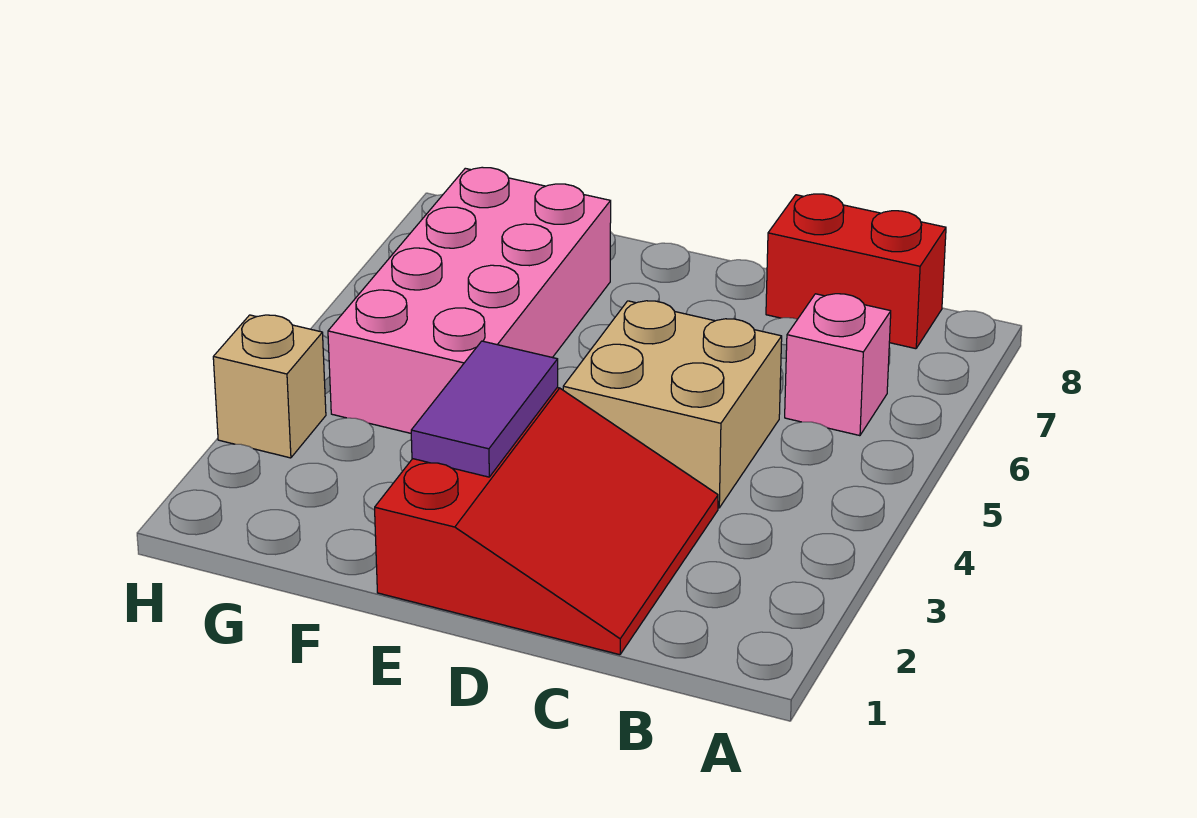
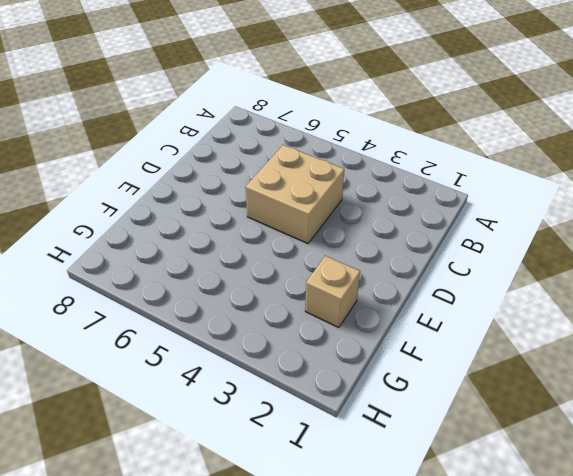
tan brick F2 level 1 -> tan brick H3 level 1
none -> pink brick B6 level 1
none -> red brick B8:C8 level 1

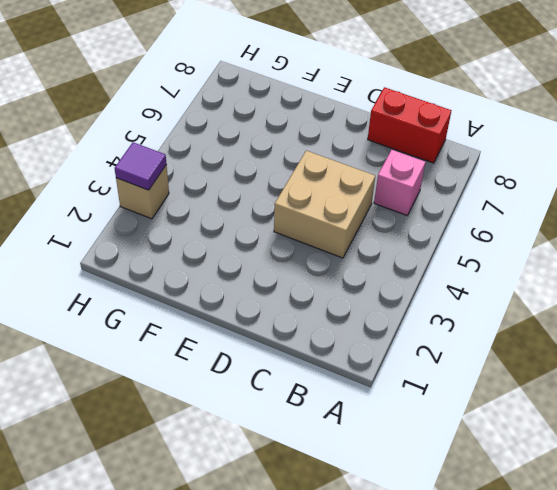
purple tile H3 level 2 -> none
none -> red slope C1:E3 level 1 top E
none -> pink brick F4:G7 level 1

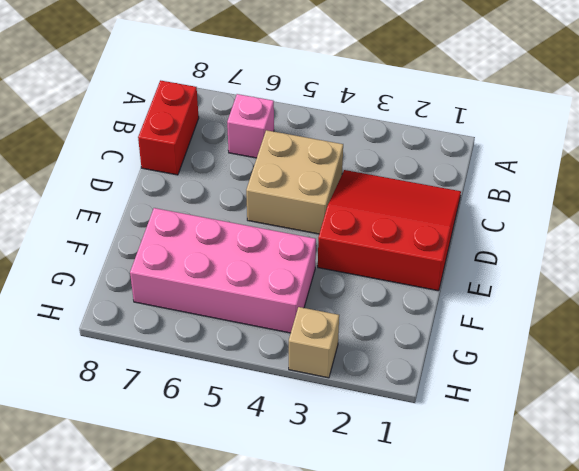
none -> purple tile E2:E3 level 2

